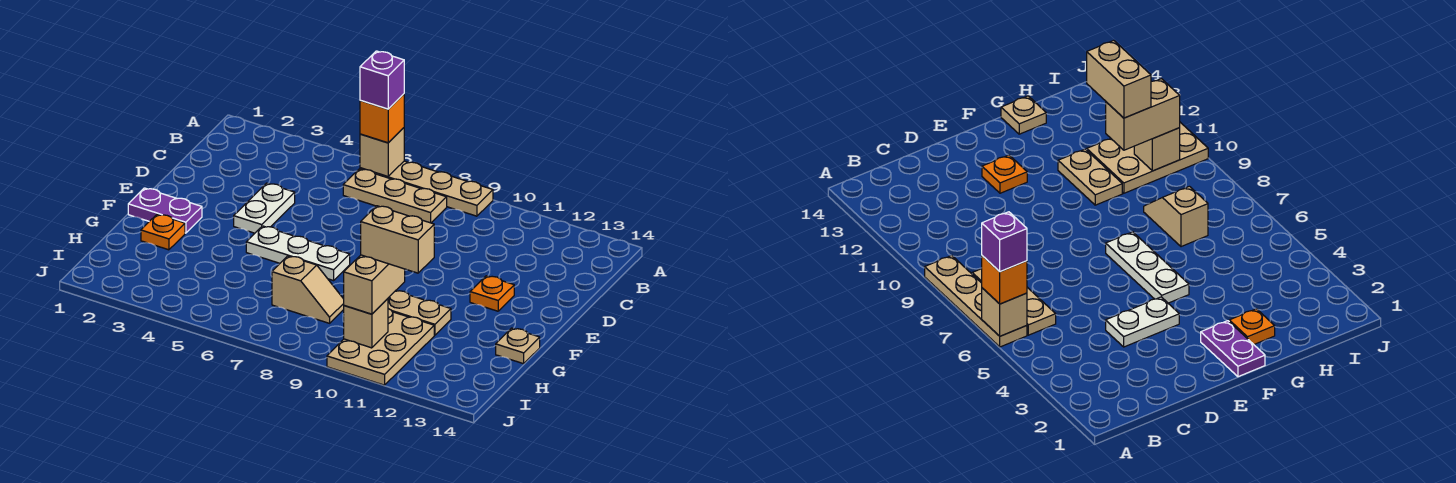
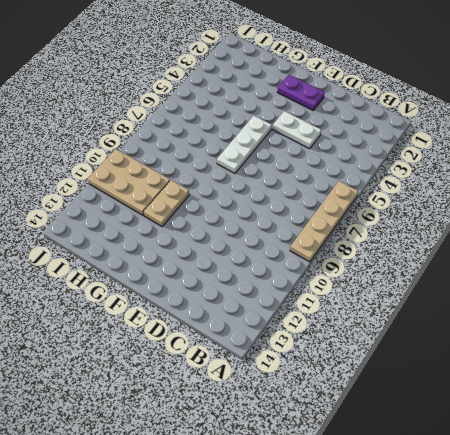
purple plate E2:F2 level 1 -> purple plate F1:F2 level 1
none -> tan plate B6:B8 level 1
none -> orange plate E12 level 1
none -> orange plate G2 level 1

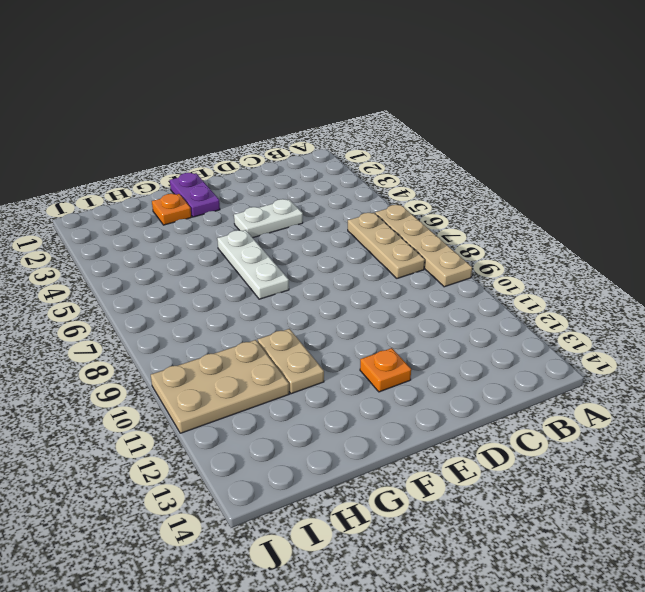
none -> tan plate G14 level 1
none -> tan slope H7:H8 level 1 top 7
none -> tan brick A6 level 2

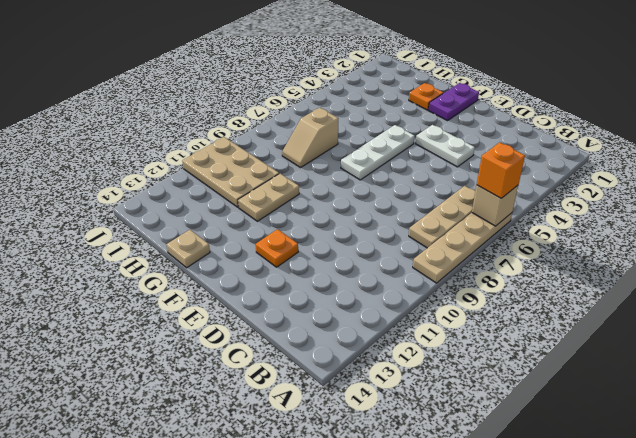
none -> tan brick I10 level 2
none -> tan brick H10:I10 level 3
none -> purple brick A6 level 4

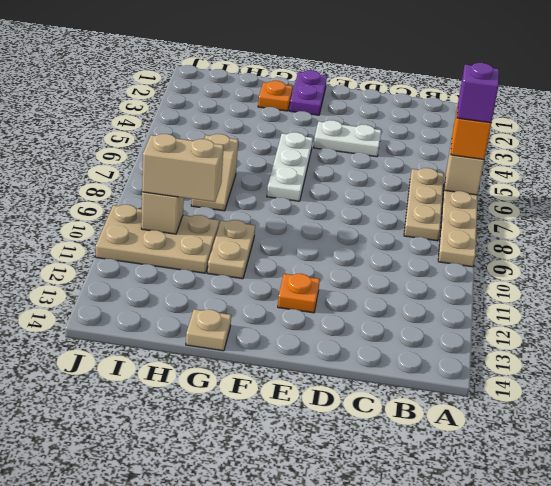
none -> tan brick H10:H11 level 4

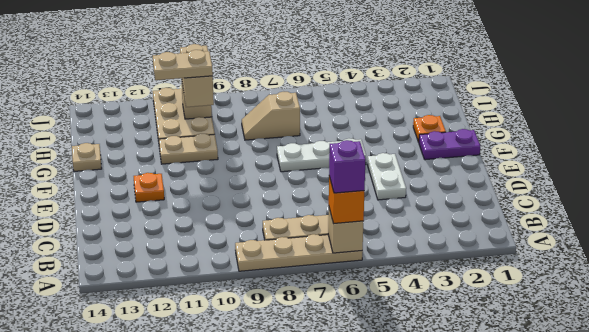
tan plate H10:H11 level 4 -> tan brick H10:H11 level 4

